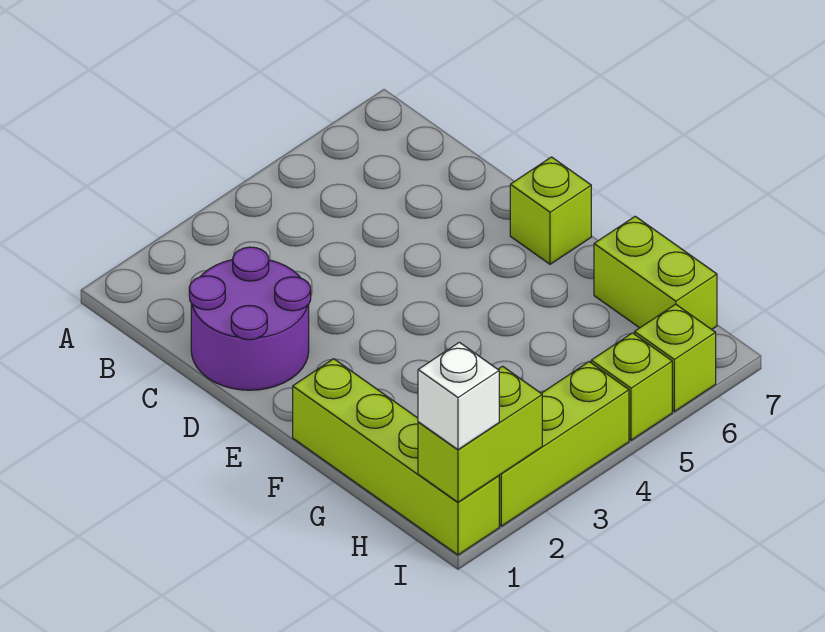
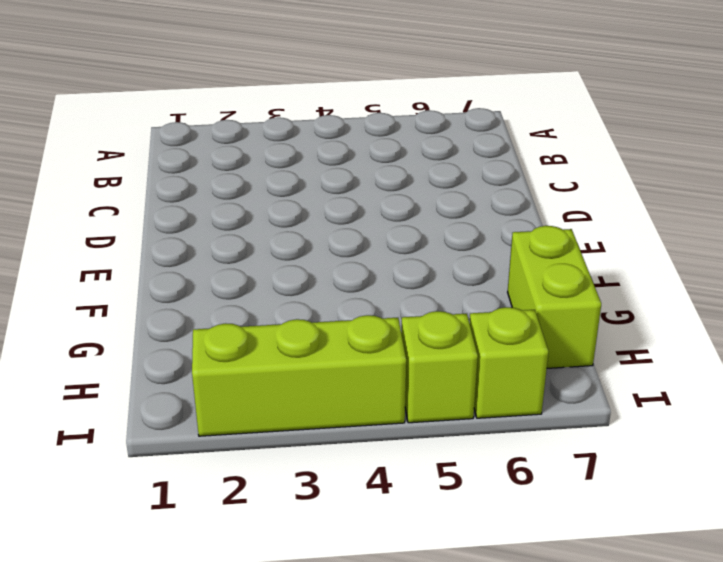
none -> purple round brick C1:D2 level 1
none -> lime brick E7 level 1

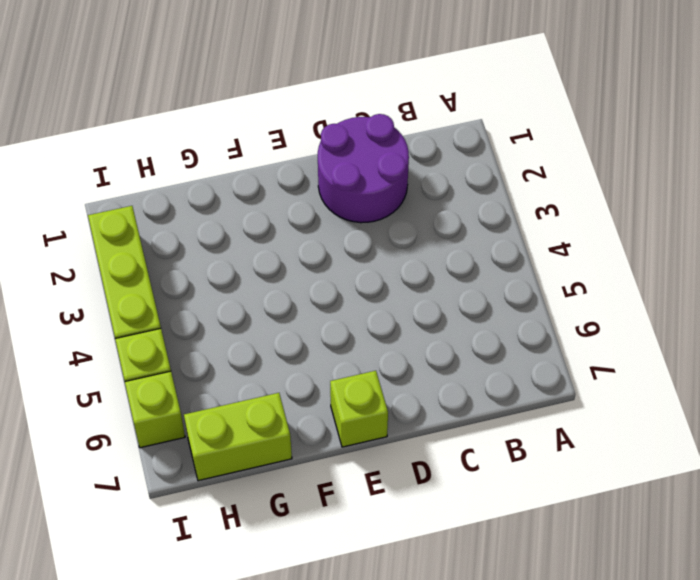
none -> lime brick F1:I1 level 1
none -> lime brick I1:I2 level 2

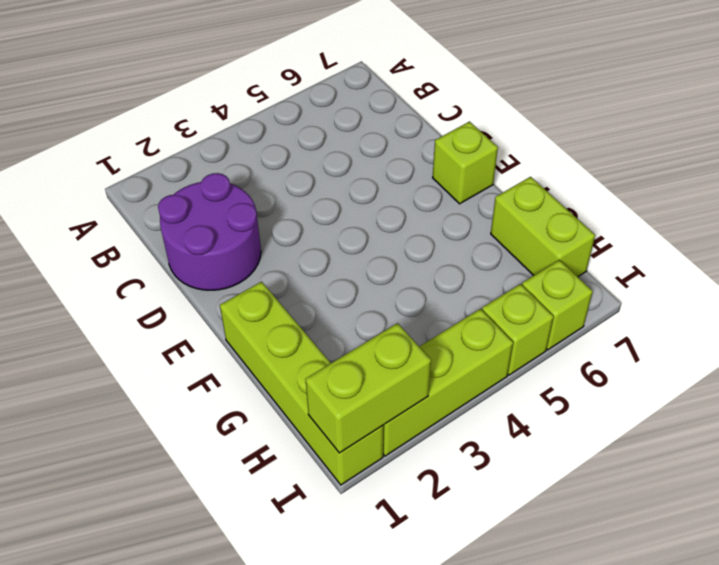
none -> white brick I1 level 3

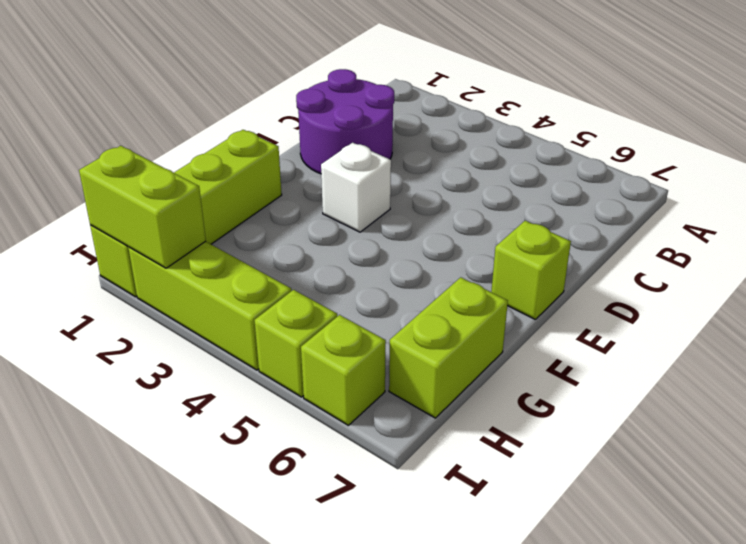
white brick E3 level 1 -> white brick I1 level 3

